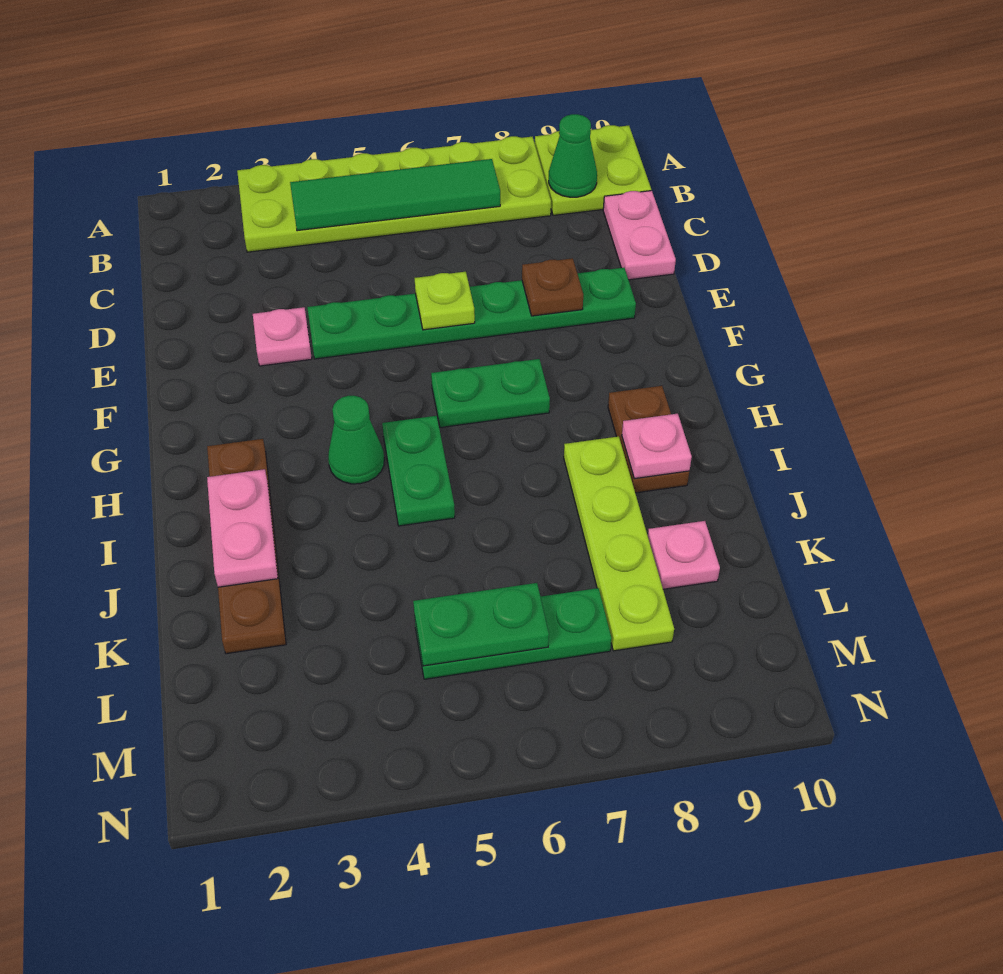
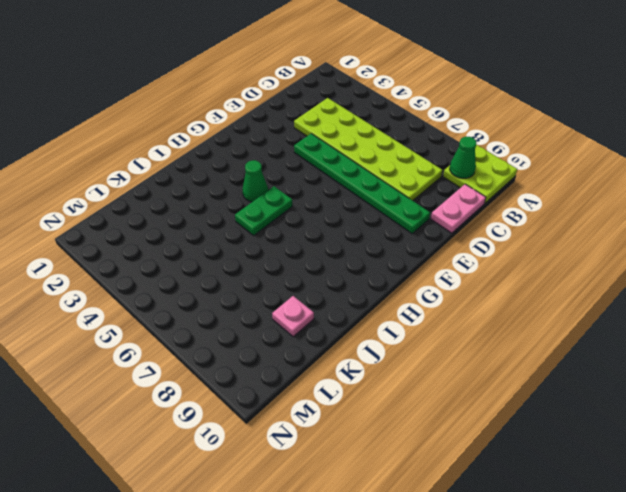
lime plate C3:D8 level 1 -> lime plate A3:B8 level 1
none -> pink plate E3 level 1
none -> green plate G6:G7 level 1
none -> brown plate H2:K2 level 1

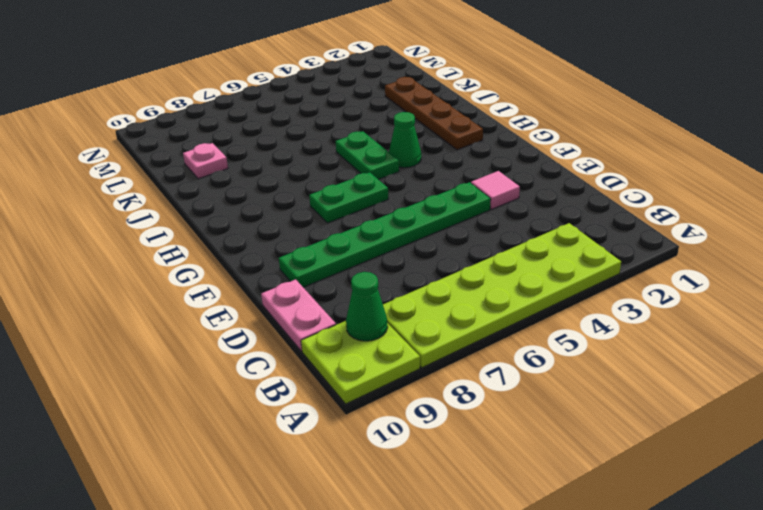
pink tile E3 level 1 -> pink plate E3 level 1
none -> brown plate H9:I9 level 1
none -> lime plate I8:L8 level 1
none -> green plate L5:L7 level 1

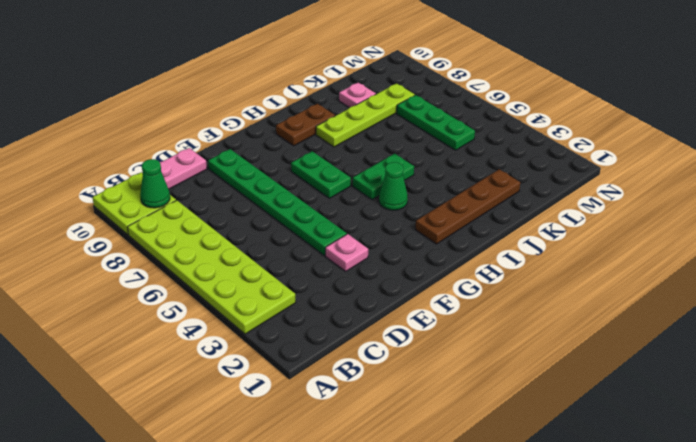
none -> green tile B4:B7 level 2
none -> lime plate E6 level 2
none -> brown plate E8 level 2

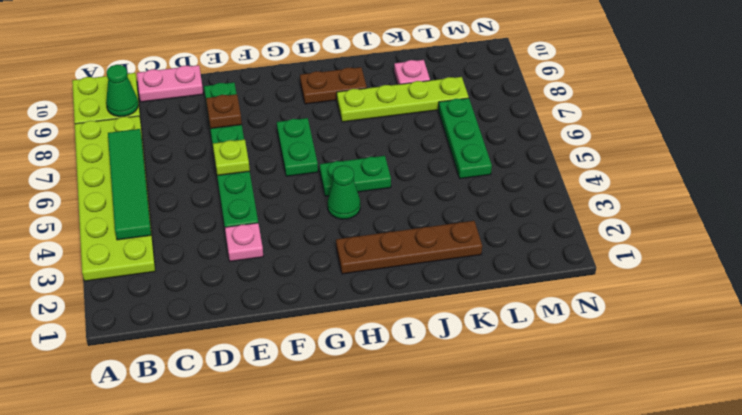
none -> pink plate I2:J2 level 2
none -> pink plate I9 level 2
none -> green plate L5:L6 level 2

